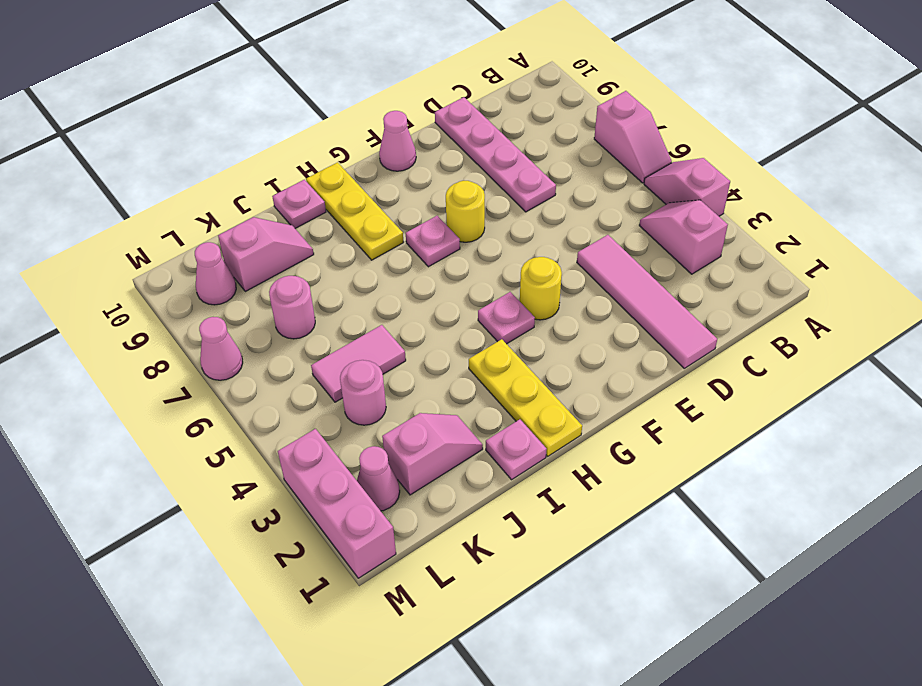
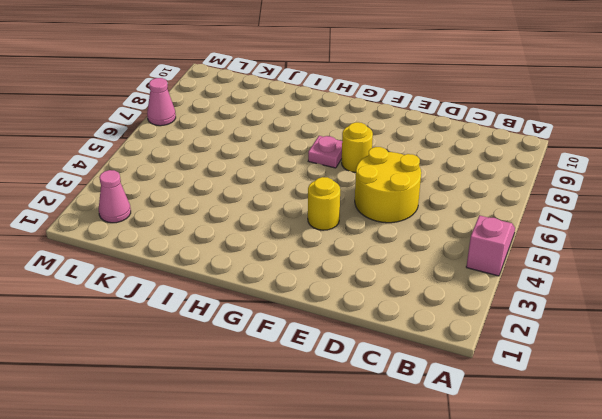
yellow round brick D5:E6 level 1 -> none
none -> pink slope A6:A7 level 1 top 7
none -> pink slope B3:B4 level 1 top 3
none -> pink tile D1:D4 level 1

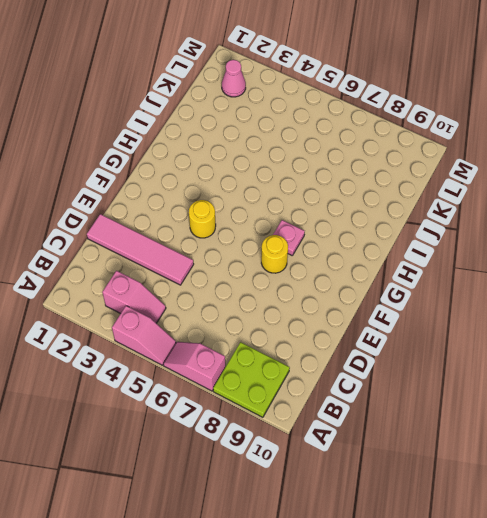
lime plate A8:B9 level 1 -> none
none -> pink plate D7:D10 level 1
none -> pink cone F10 level 1
none -> pink plate G4 level 1

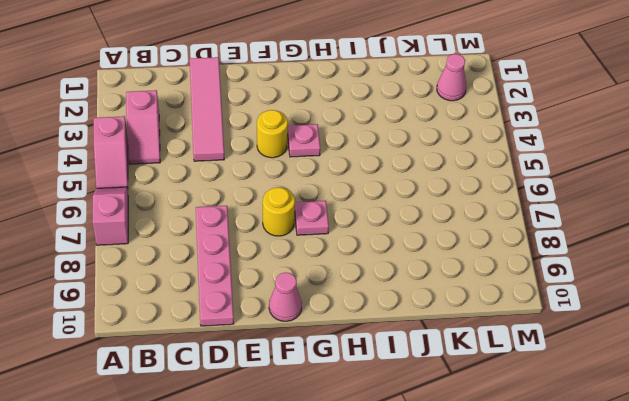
none -> yellow plate H1:H3 level 1
none -> yellow plate H8:H10 level 1
none -> pink plate I1 level 1

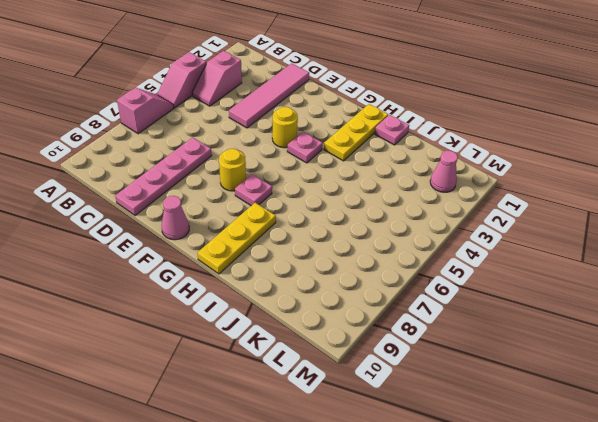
none -> pink plate I10 level 1
none -> pink slope J2:K2 level 1 top K
none -> pink tile J5:K5 level 1

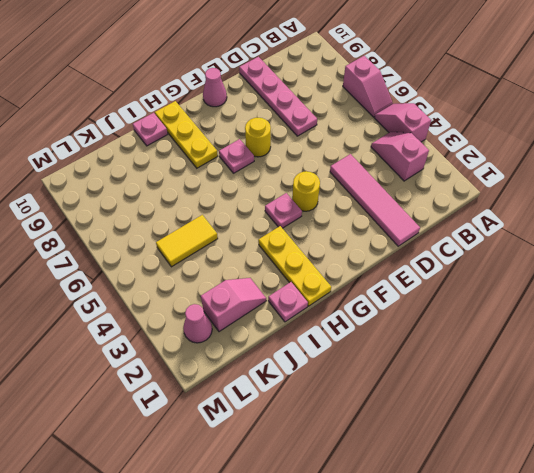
yellow tile J5:K5 level 1 -> pink tile J5:K5 level 1
none -> pink slope J9:K9 level 1 top K
none -> pink round brick K4 level 1
none -> pink round brick K7 level 1

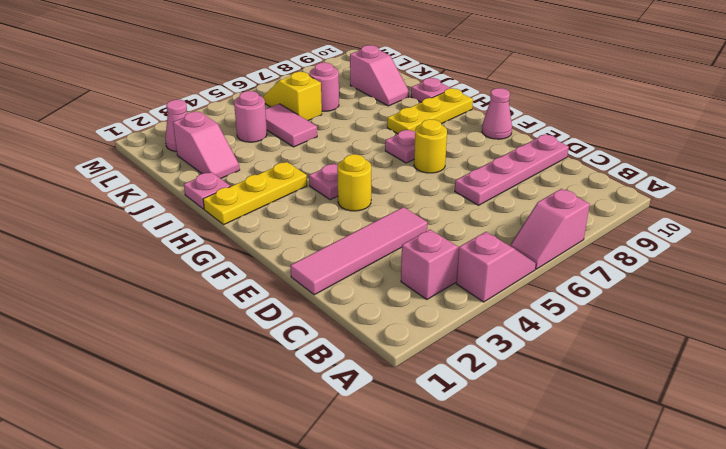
yellow slope K6:L6 level 1 top K -> none
none -> pink cone L9 level 1
none -> pink brick M1:M3 level 1
none -> pink cone M7 level 1

